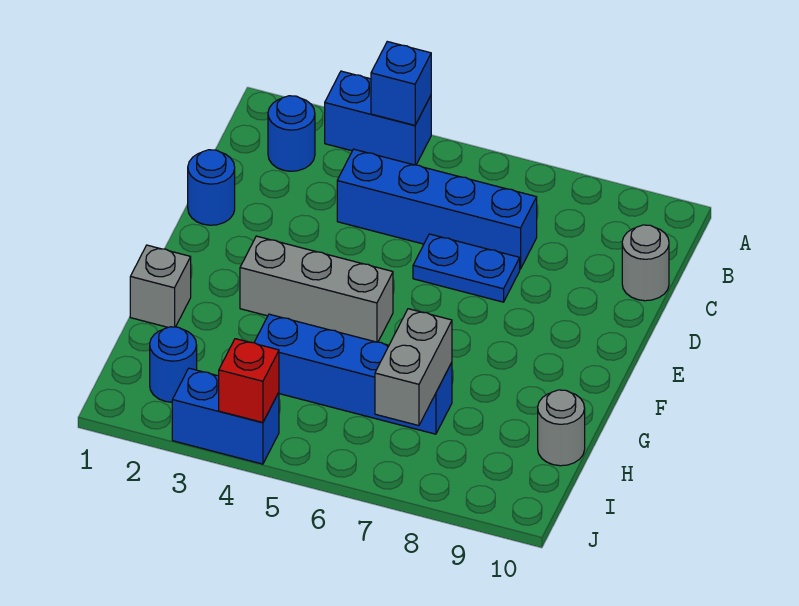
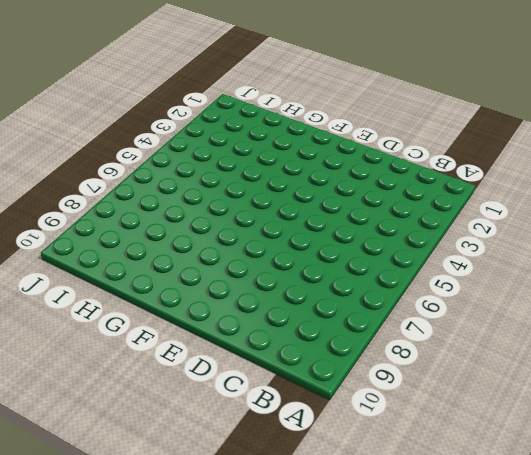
none -> blue brick A3:A4 level 1
none -> blue round brick B2 level 1
none -> blue brick C4:C7 level 1

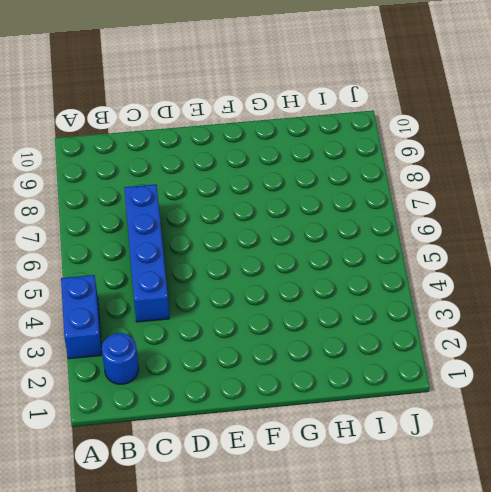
none -> grey round brick C10 level 1
none -> blue round brick D1 level 1
none -> blue plate D6:D7 level 1

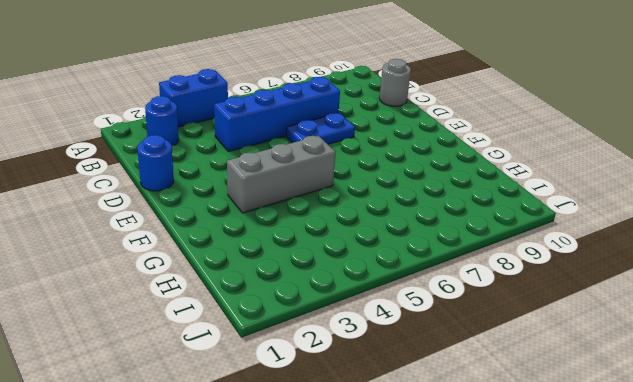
none -> grey brick G1 level 1
none -> blue brick H4:H7 level 1
none -> grey round brick H10 level 1

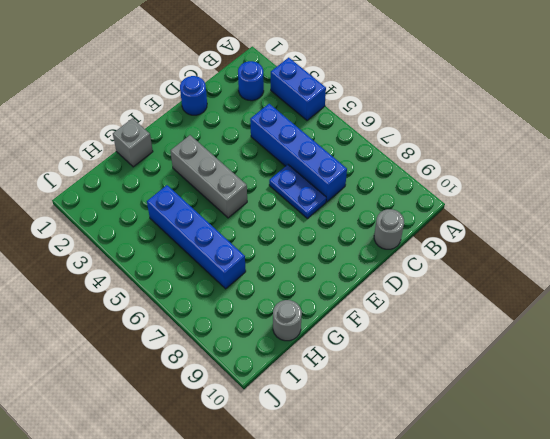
none -> blue round brick I2 level 1
none -> blue brick J3:J4 level 1
none -> blue brick A4 level 2

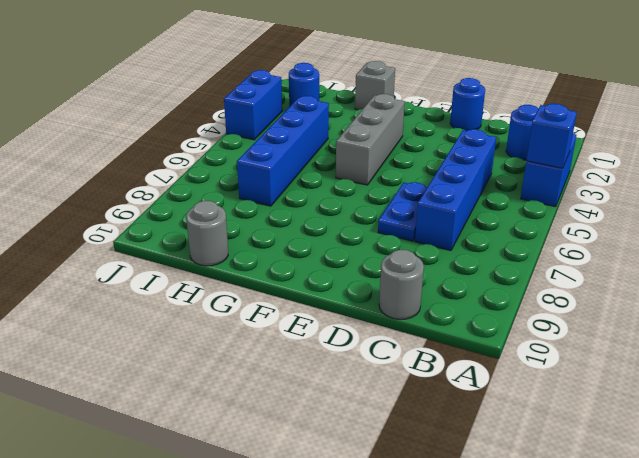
none -> grey brick H7:I7 level 2
none -> red brick J4 level 2

